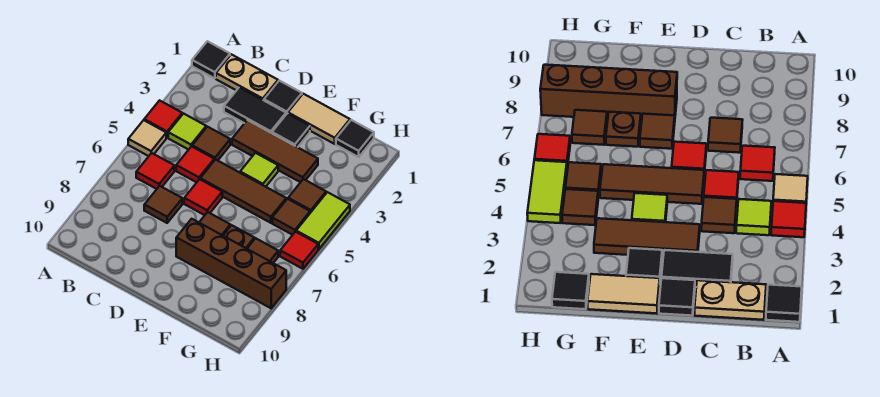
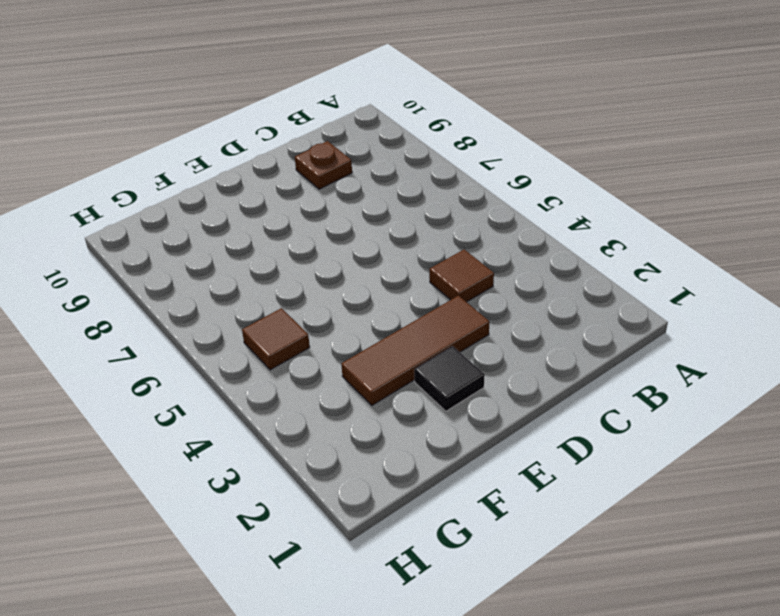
brown plate C9 level 1 -> brown plate F7 level 1
none -> black tile A1 level 1
none -> red tile A4 level 1
none -> tan tile A5 level 1

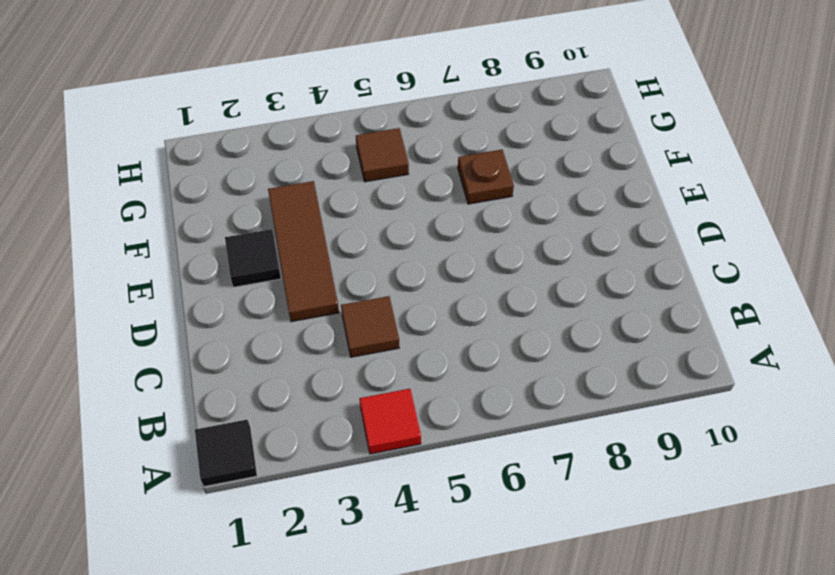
none -> tan tile A5 level 1
none -> tan plate B1:C1 level 1
none -> lime tile B4 level 1

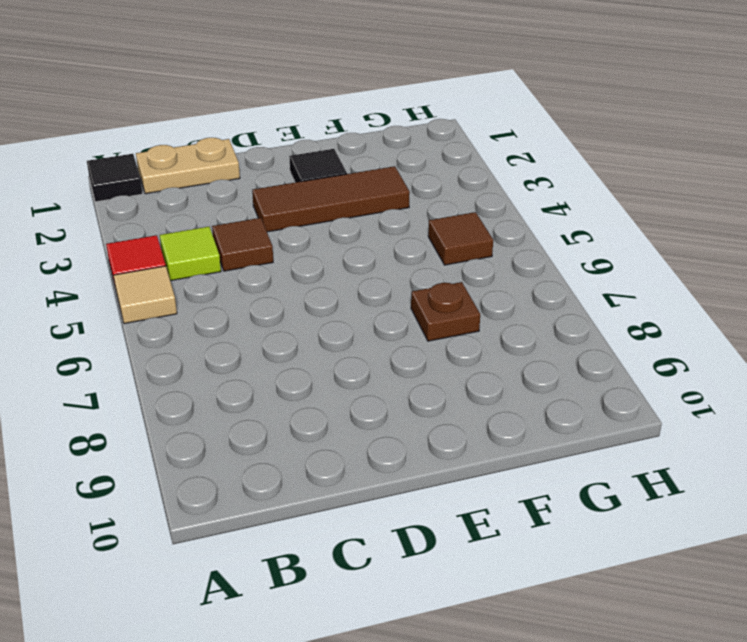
none -> red tile B6 level 1
none -> black tile C2:D2 level 1
none -> red tile C5 level 1

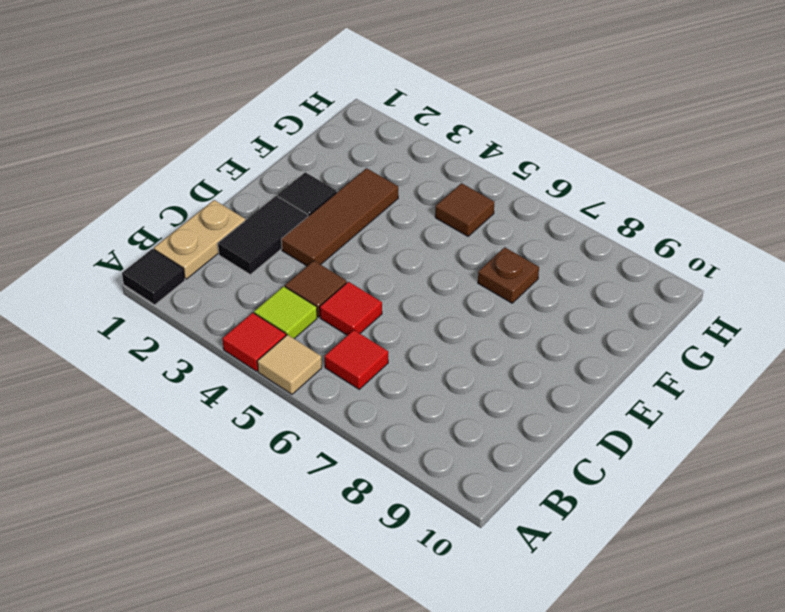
none -> brown tile C7 level 1
none -> black tile D1 level 1
none -> brown tile D5:F5 level 1

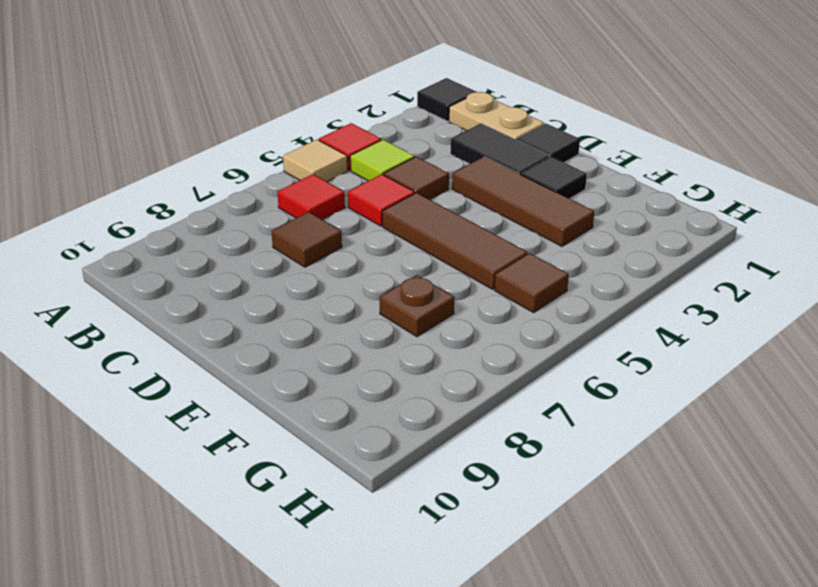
none -> red tile D6 level 1
none -> tan tile E1:F1 level 1
none -> lime tile E4 level 1

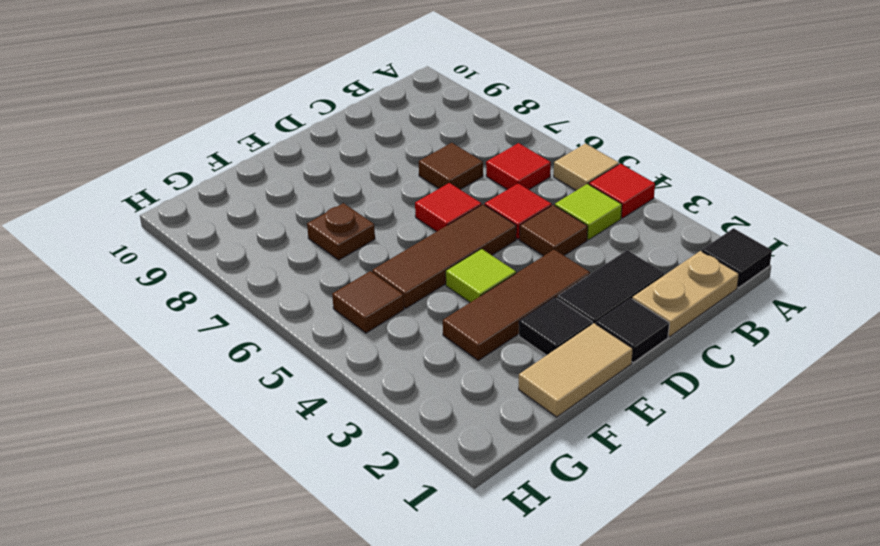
none -> brown tile E7 level 1
none -> brown brick E8:H8 level 1
none -> black tile G1 level 1

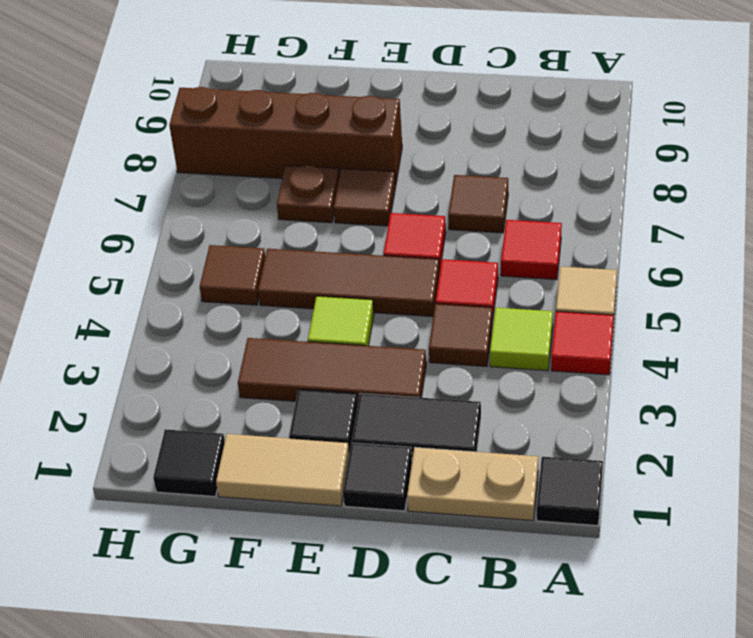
none -> brown tile G4 level 1
none -> brown tile G7 level 1
none -> lime tile H4:H5 level 1

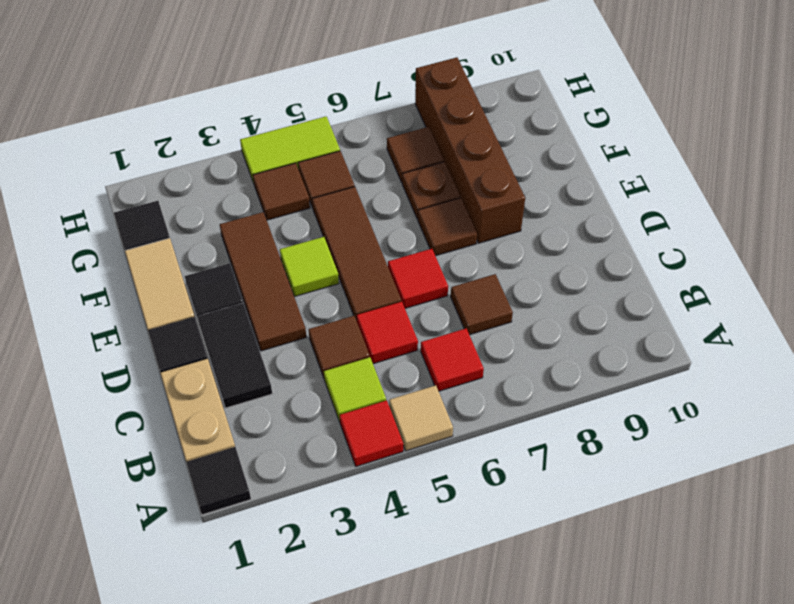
none -> red tile H6 level 1

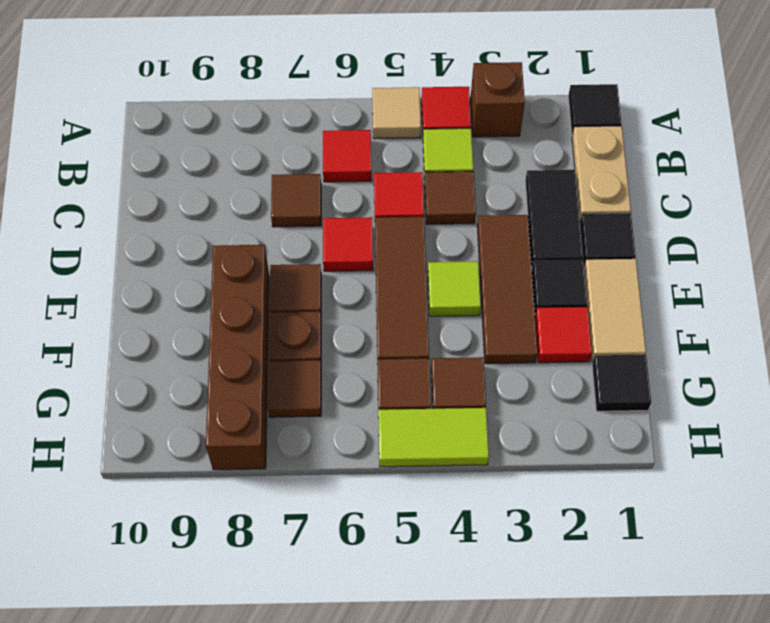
brown brick A3 level 1 -> none
red tile F2 level 1 -> red tile H6 level 1

